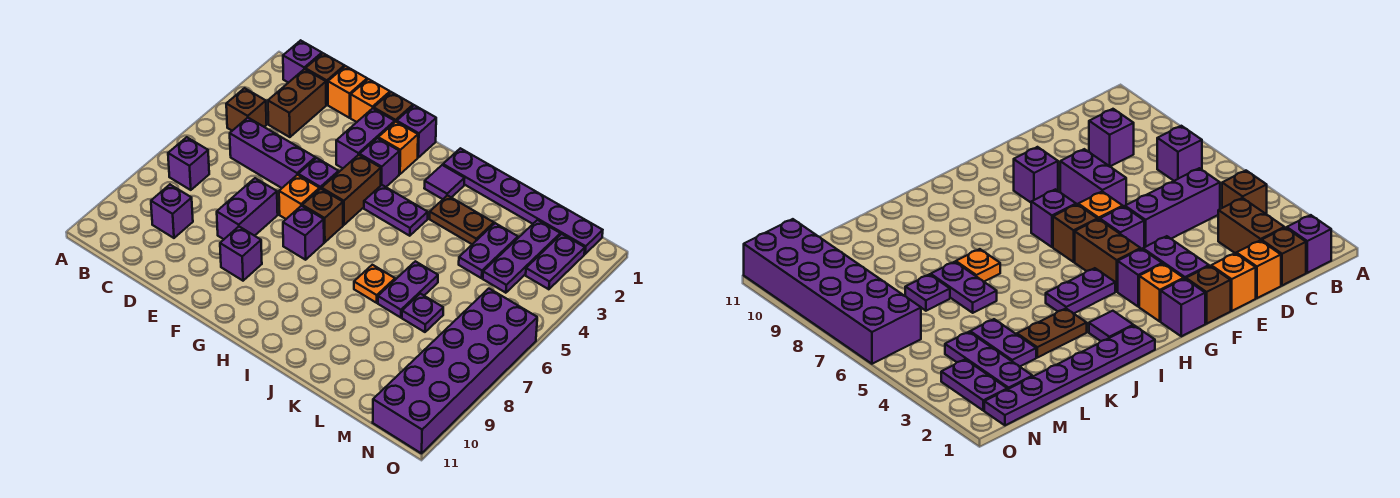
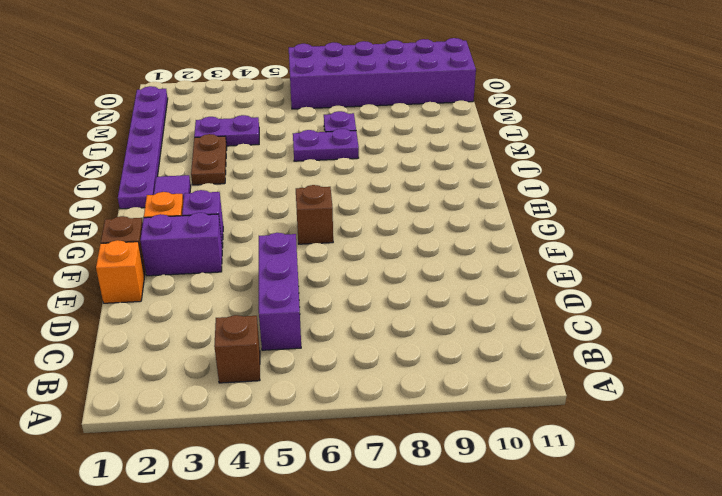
none -> purple brick B1 level 1
none -> purple brick B7 level 1
none -> brown brick C1 level 1
none -> brown brick C2:C3 level 1

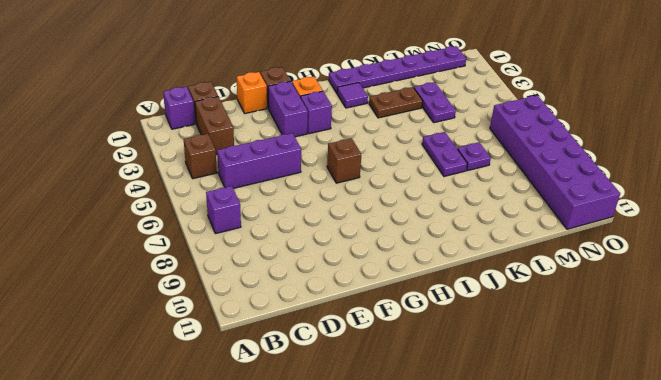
none -> purple brick C9 level 1
none -> orange brick D1 level 1
none -> purple brick E7:E8 level 1
none -> purple brick F5 level 1

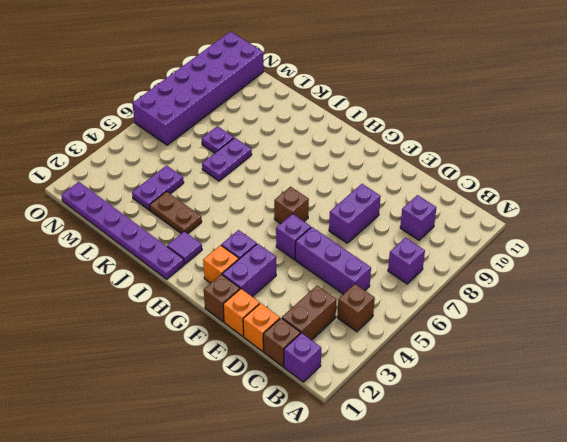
none -> orange brick F6 level 1
none -> purple brick F9 level 1
none -> purple brick G1 level 1
none -> brown brick G4:G5 level 1

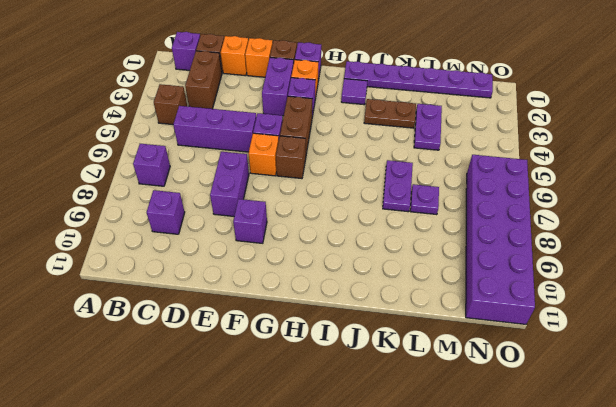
none -> purple brick G7 level 1
none -> purple plate H4:I4 level 1
none -> orange plate J7 level 1
none -> purple plate M2:M4 level 1

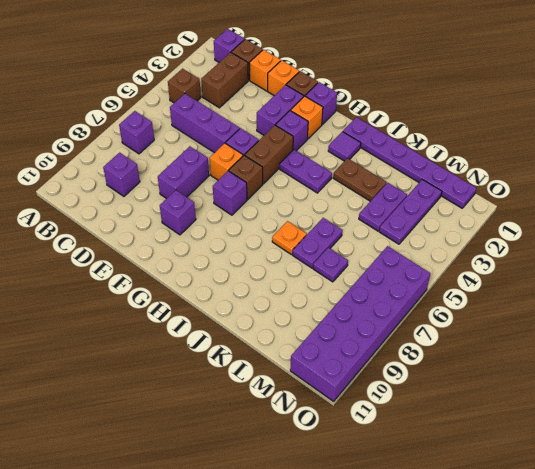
none -> purple plate N2:N3 level 1

